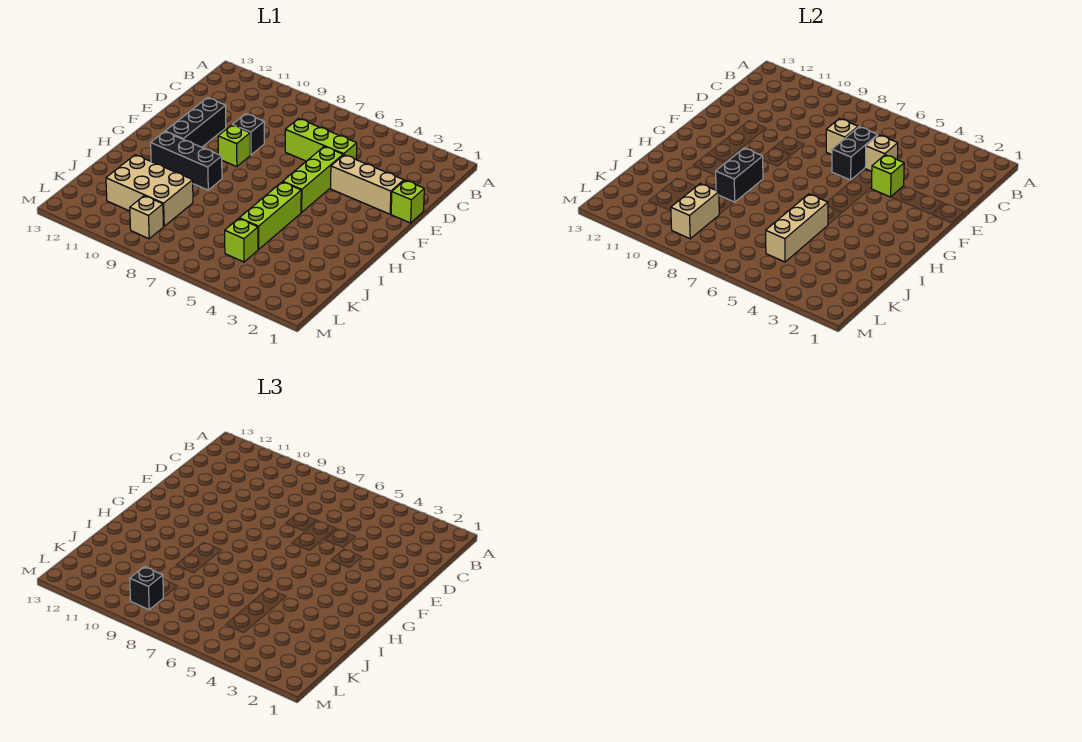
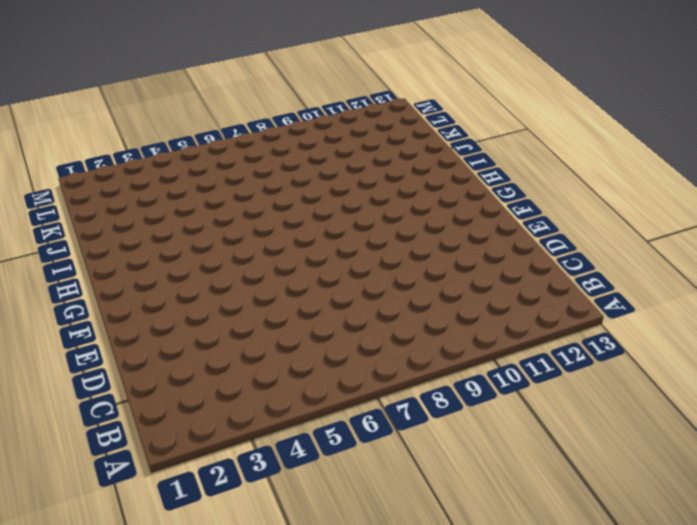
none -> lime brick D5:D7 level 1
none -> lime brick E1 level 1
none -> tan brick E2:E4 level 1

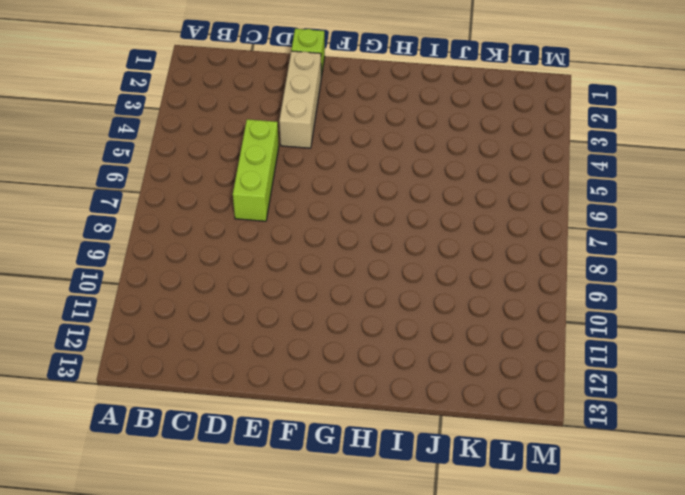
none -> lime brick E5:G5 level 1
none -> black brick E9 level 1
none -> black brick E11:G11 level 1

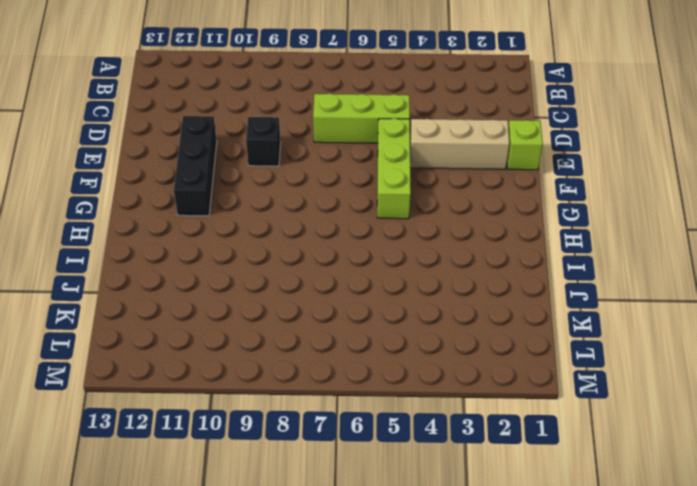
none -> lime brick F9 level 1
none -> lime brick H5:J5 level 1
none -> black brick H9:H11 level 1

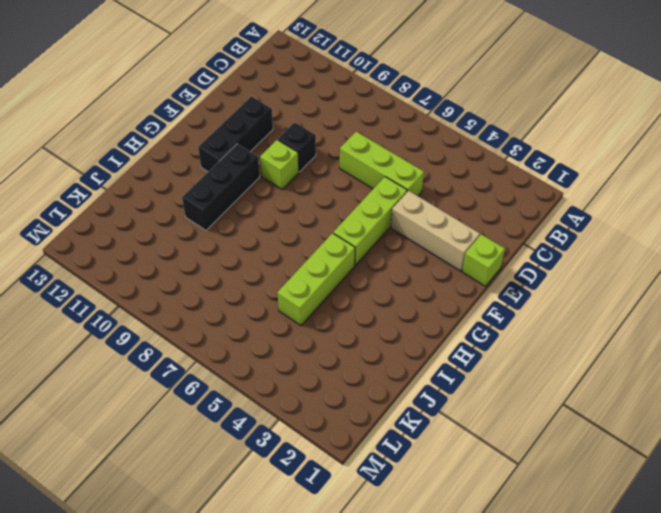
black brick G10:I10 level 1 -> black brick H9:H11 level 1
none -> tan brick J9:K11 level 1
none -> lime brick K5 level 1
none -> tan brick L9 level 1

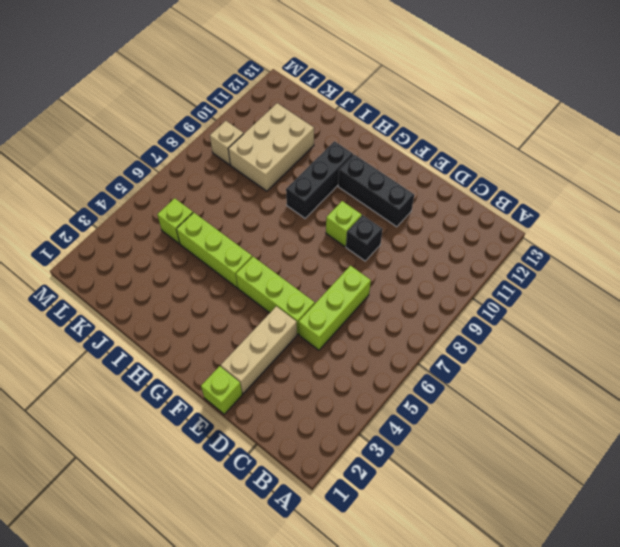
none -> tan brick D5 level 2
none -> black brick D6:E6 level 2
none -> tan brick D7 level 2

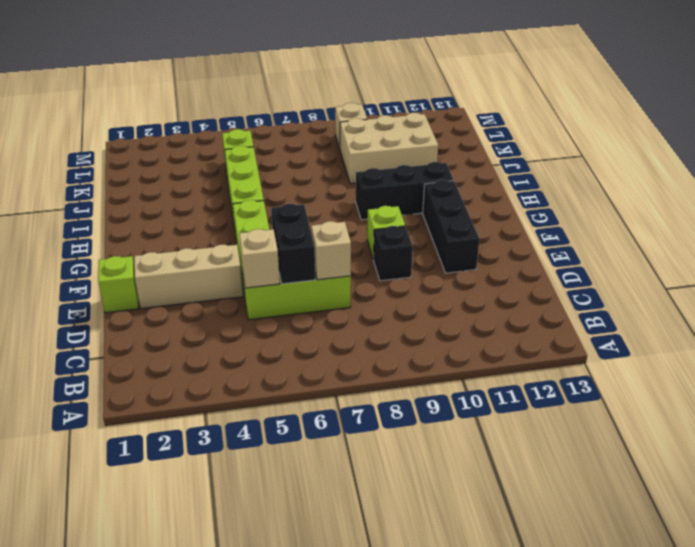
none -> lime brick E4 level 2
none -> black brick H9:I9 level 2
none -> tan brick I5:K5 level 2

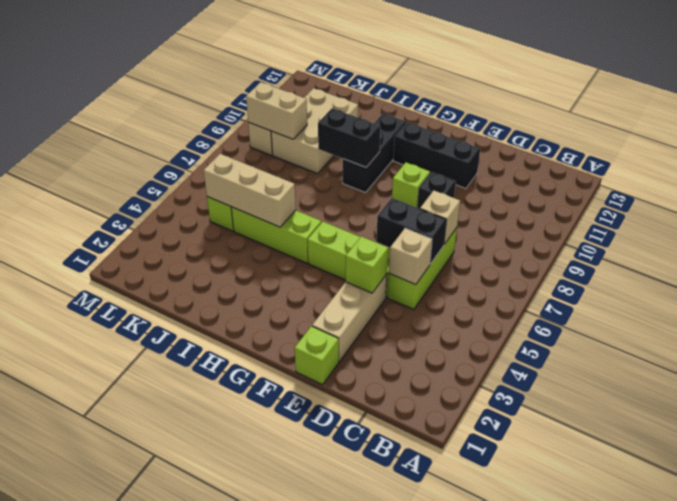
none -> black brick L9 level 3

